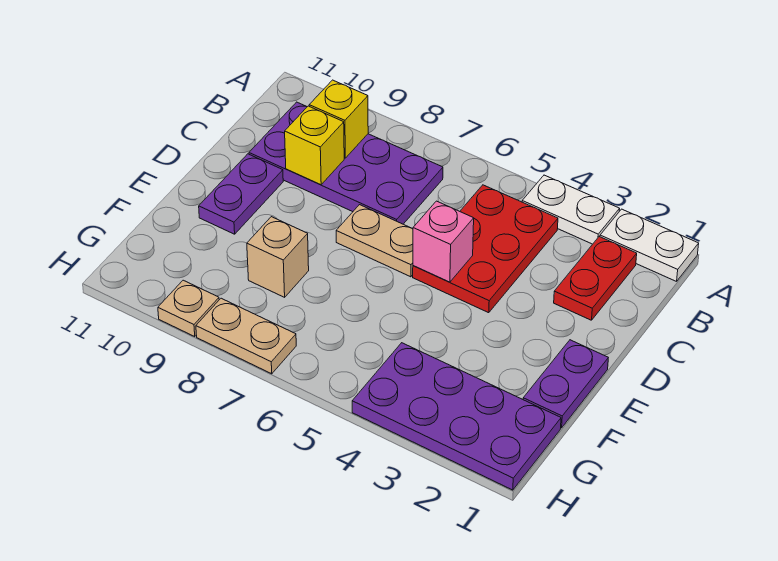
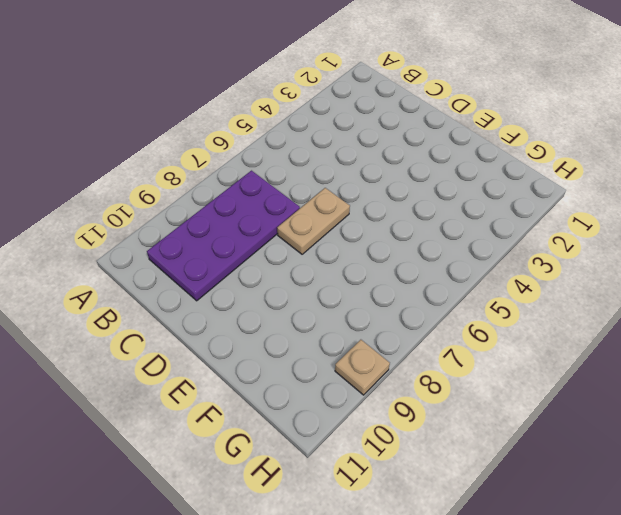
none -> white plate A1:A2 level 1
none -> white plate A3:A4 level 1
none -> red plate B2:C2 level 1

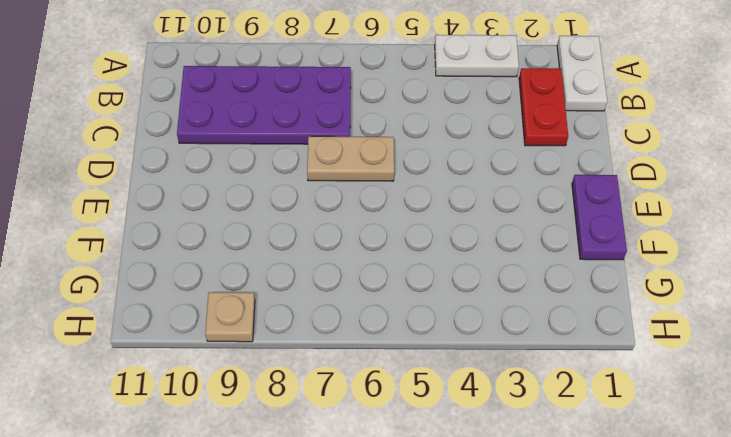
white plate A1:B1 level 1 -> white plate A1:A2 level 1
none -> red plate B4:D5 level 1
none -> purple plate D10:E10 level 1
none -> tan brick F8 level 1

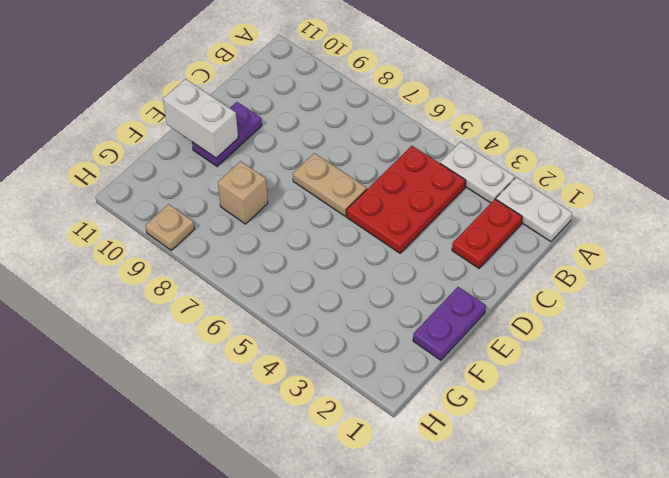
white brick E10:E11 level 2 -> none
none -> purple plate B7:C10 level 1
none -> purple plate G1:H4 level 1
none -> tan plate H7:H8 level 1

